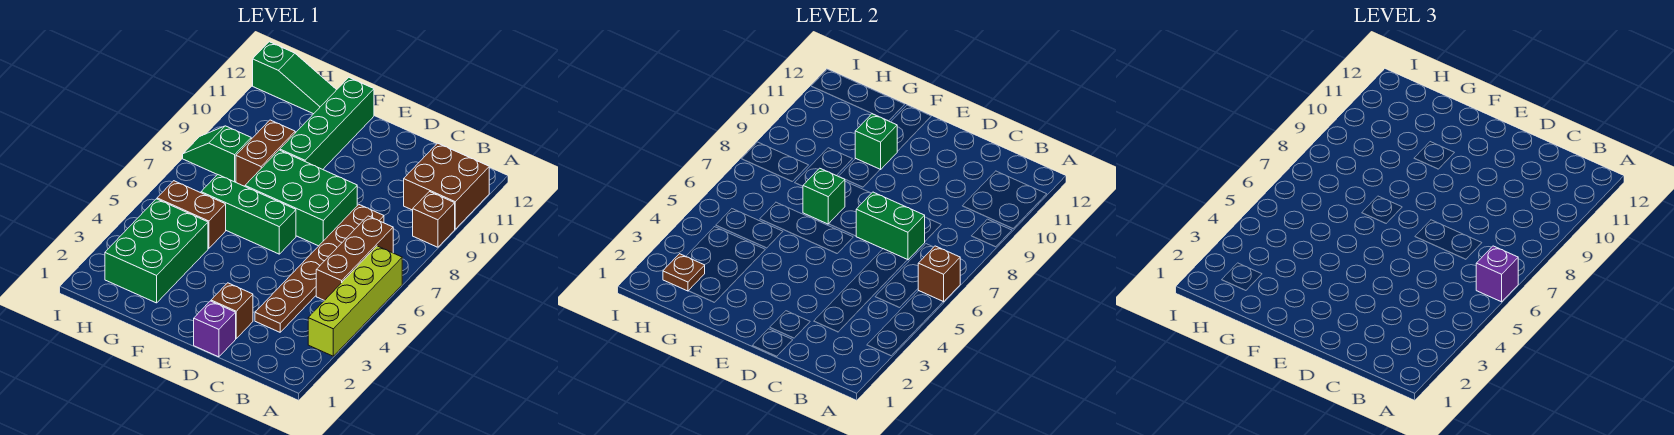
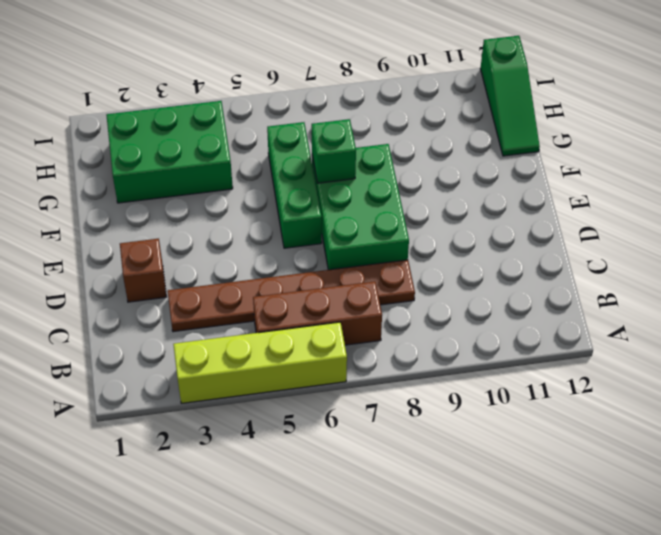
none -> brown brick A9 level 1
none -> brown brick A10:B11 level 1
none -> purple brick D1 level 1

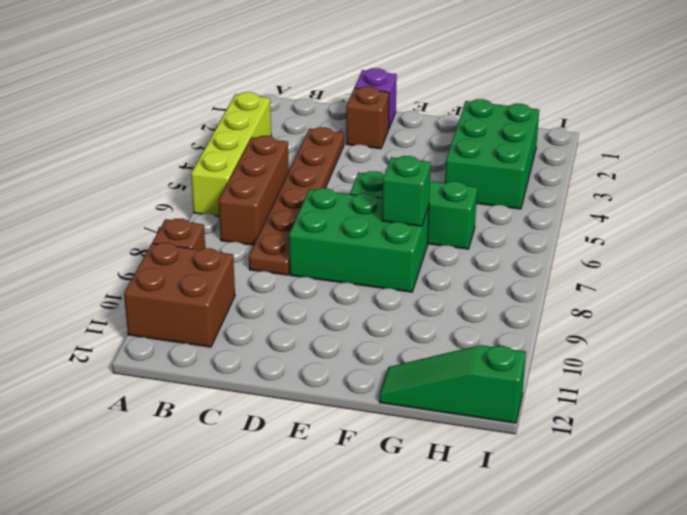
none -> green brick F9:F12 level 1
none -> brown brick G5:H5 level 1
none -> brown brick G8:G9 level 1

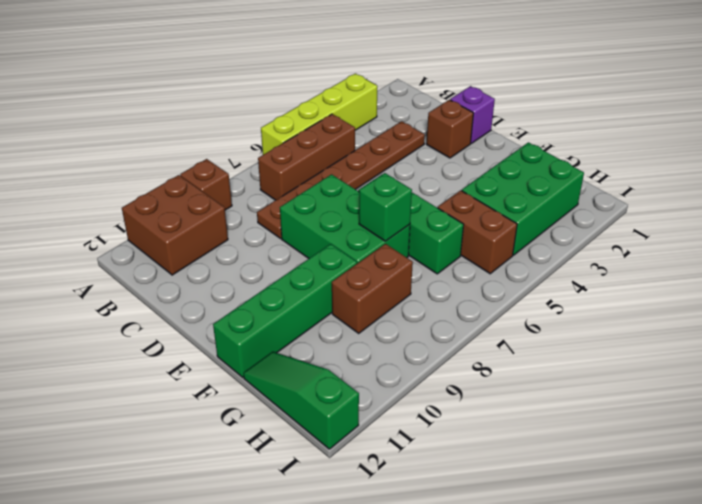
none -> green slope H8:I8 level 1 top H
none -> brown brick A6 level 2
none -> green brick C7:D7 level 2

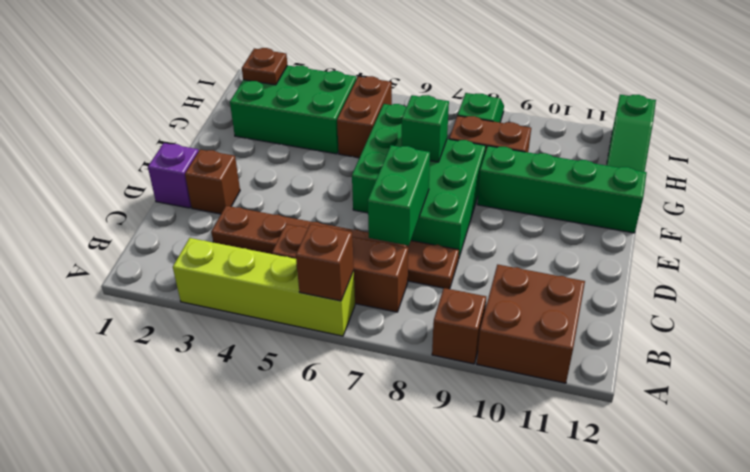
none -> green brick F10 level 2
none -> purple brick A6 level 3

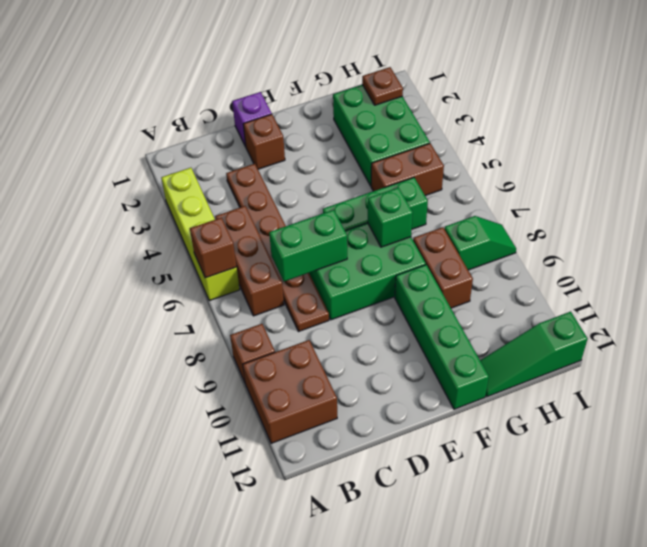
none -> green brick F10 level 2
none -> purple brick A6 level 3

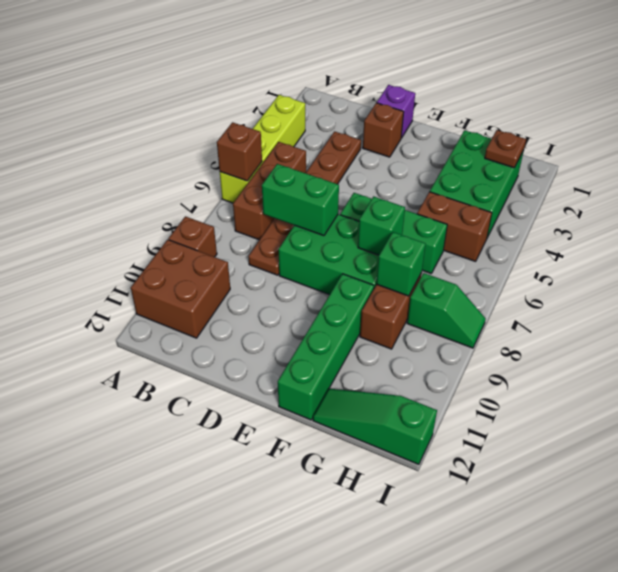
green brick G8 level 2 -> green brick F10 level 2
none -> purple brick A6 level 3

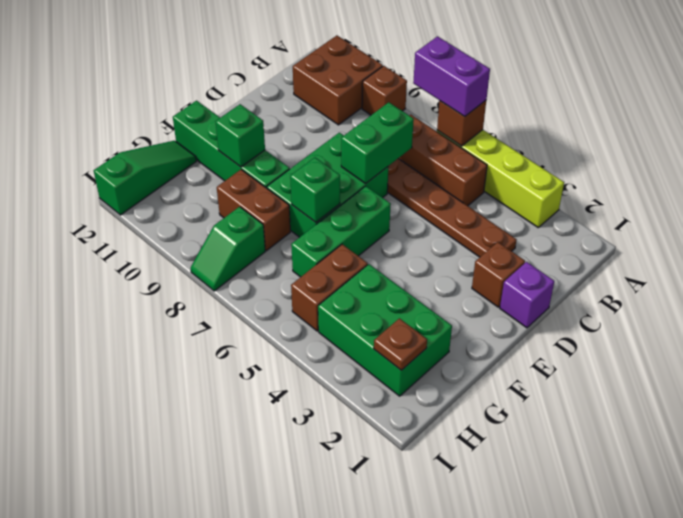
purple brick A6:A7 level 3 -> purple brick A6 level 3

